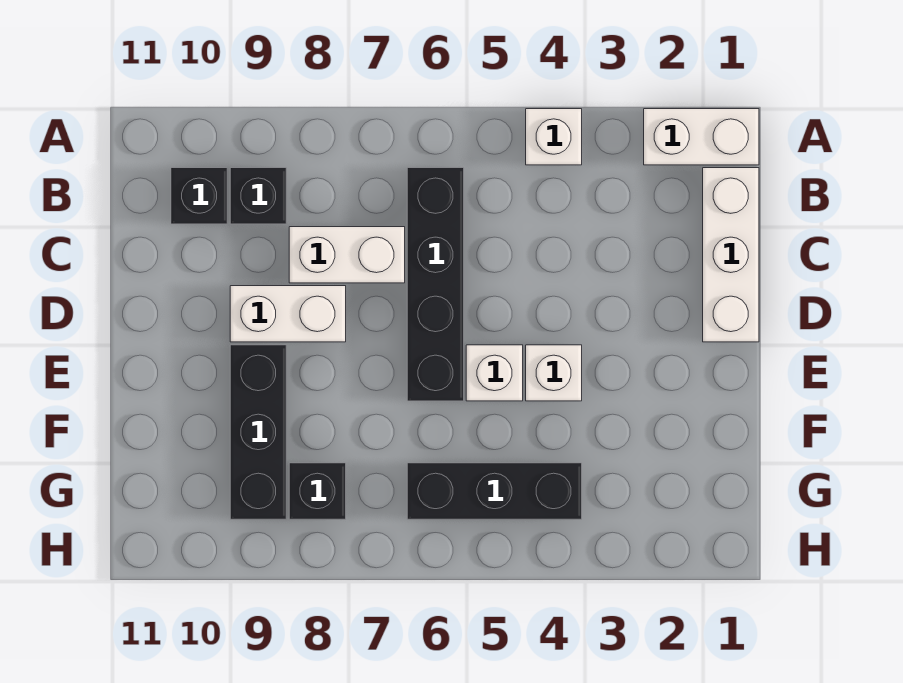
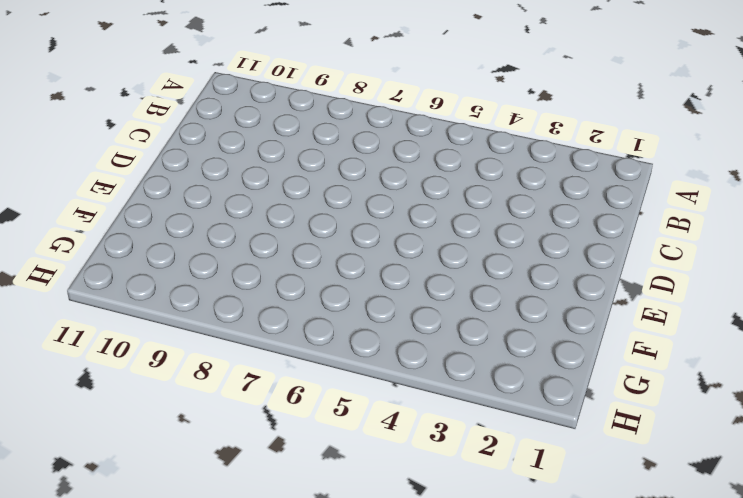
none -> white brick A1:A2 level 1
none -> white brick A4 level 1
none -> white brick B1:D1 level 1

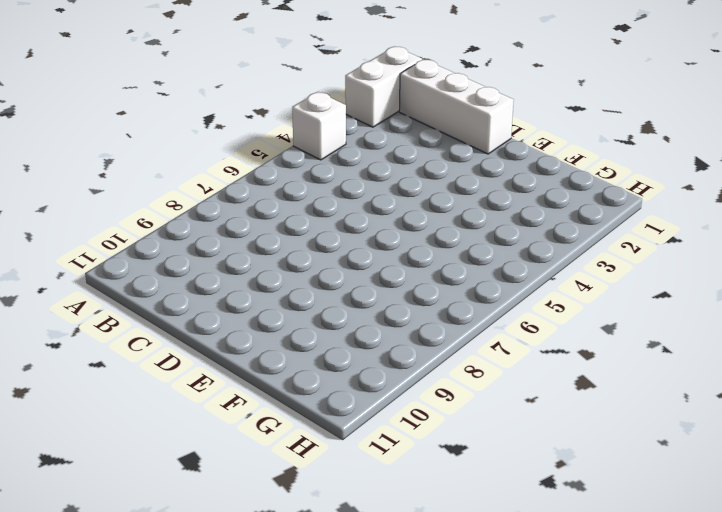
none -> black brick B6:E6 level 1
none -> black brick B9 level 1
none -> black brick B10 level 1

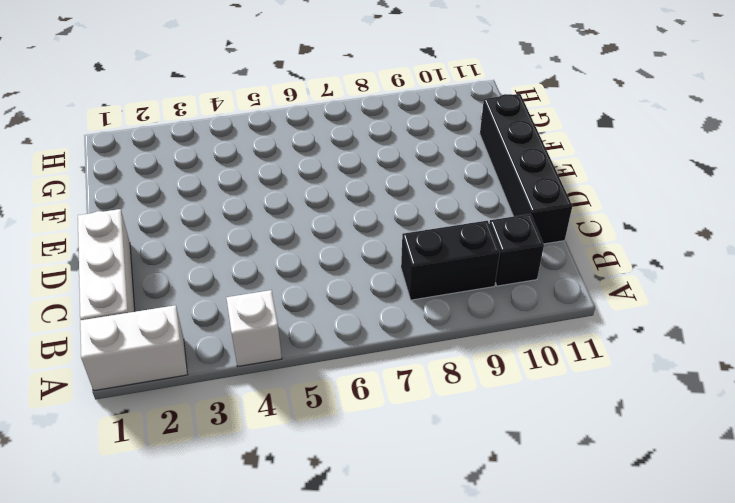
black brick B8:B9 level 1 -> black brick B9 level 1
black brick C11:F11 level 1 -> black brick B6:E6 level 1
none -> white brick C7:C8 level 1
none -> white brick D8:D9 level 1
none -> white brick E4 level 1

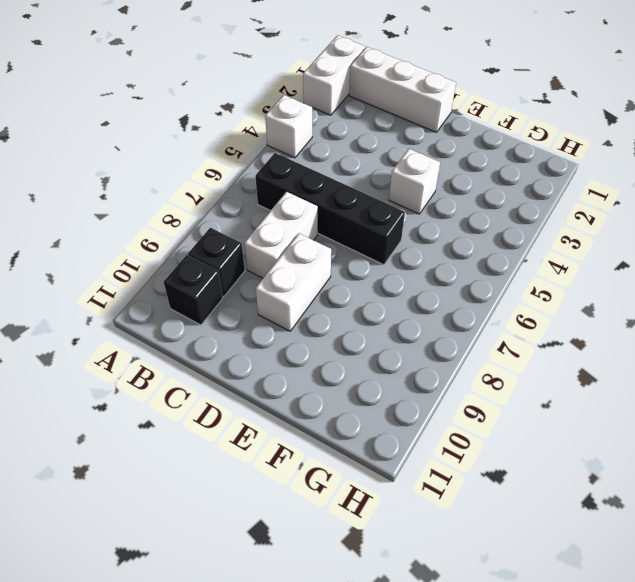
none -> white brick E5 level 1
none -> black brick E9:G9 level 1
none -> black brick G4:G6 level 1

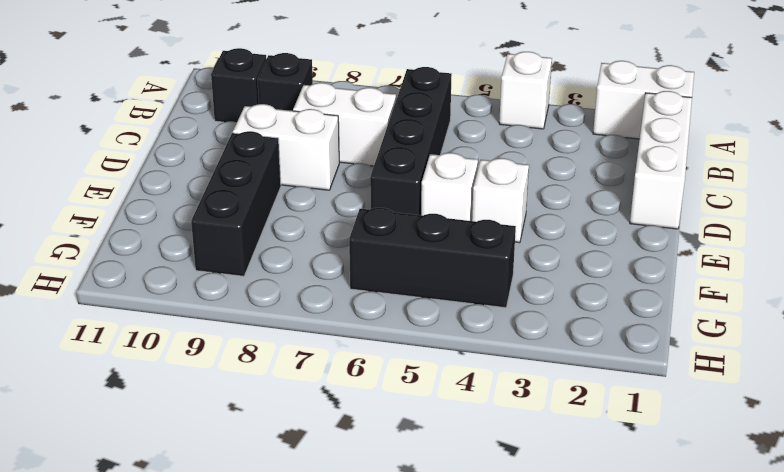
none -> black brick G8 level 1

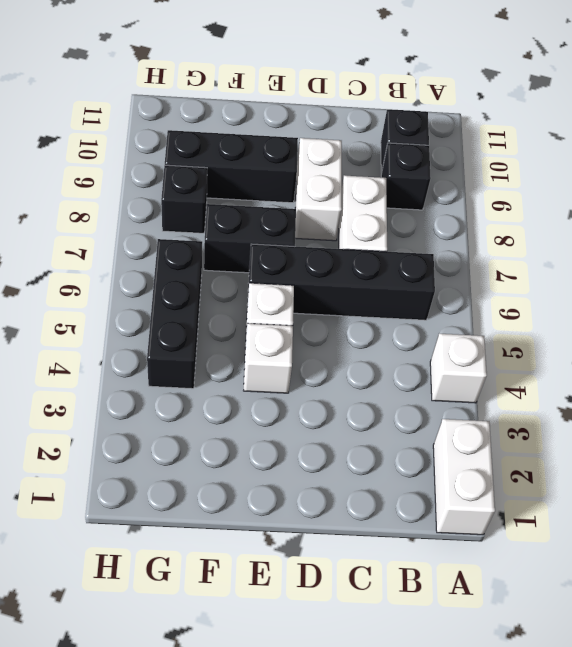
black brick E7:F7 level 1 -> none
none -> white brick B1:D1 level 1

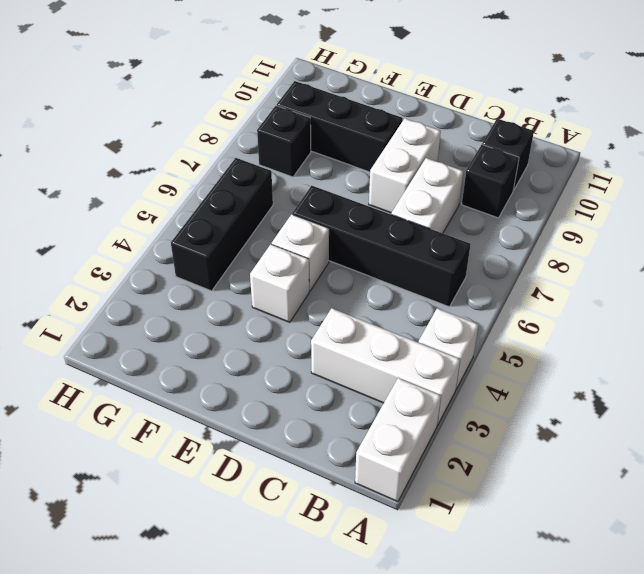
white brick A3:C3 level 1 -> white brick B1:D1 level 1

